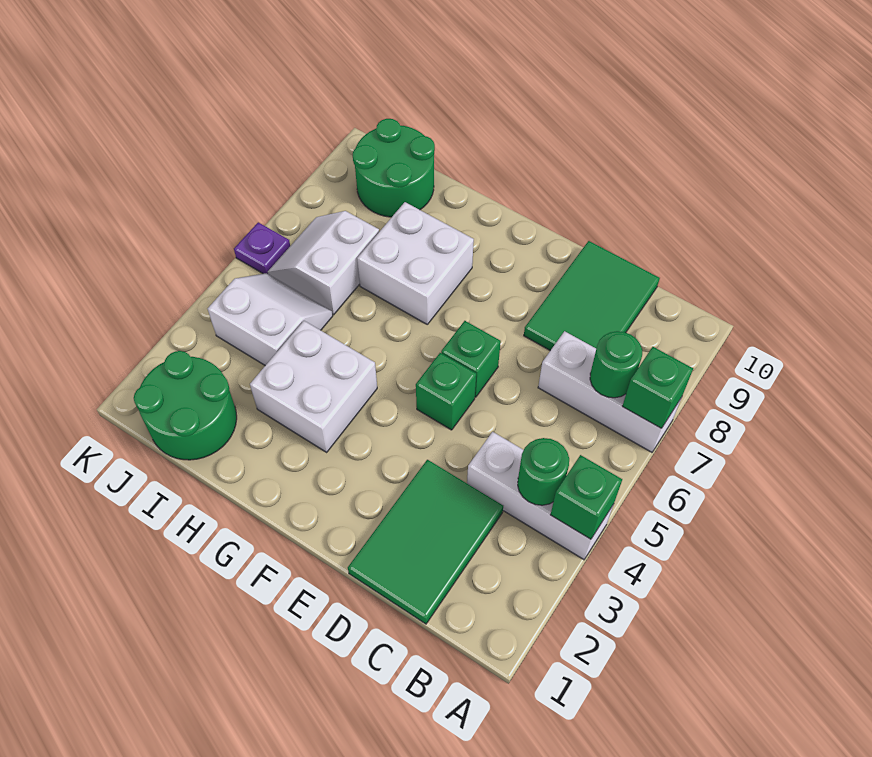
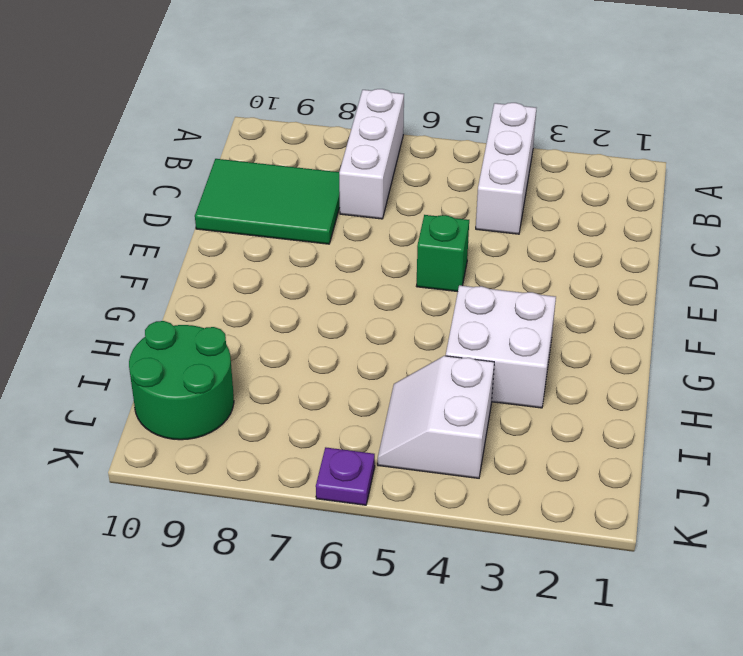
none -> green tile C1:D3 level 1
none -> green brick E6 level 1
none -> white brick G7:H8 level 1

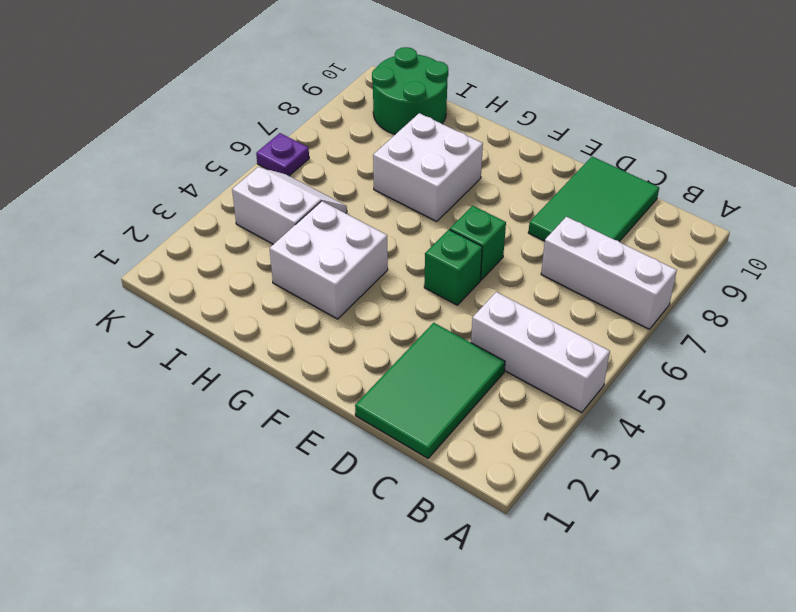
none -> green round brick I1:J2 level 1
none -> white slope I6:J7 level 1 top I
none -> green brick A4 level 2

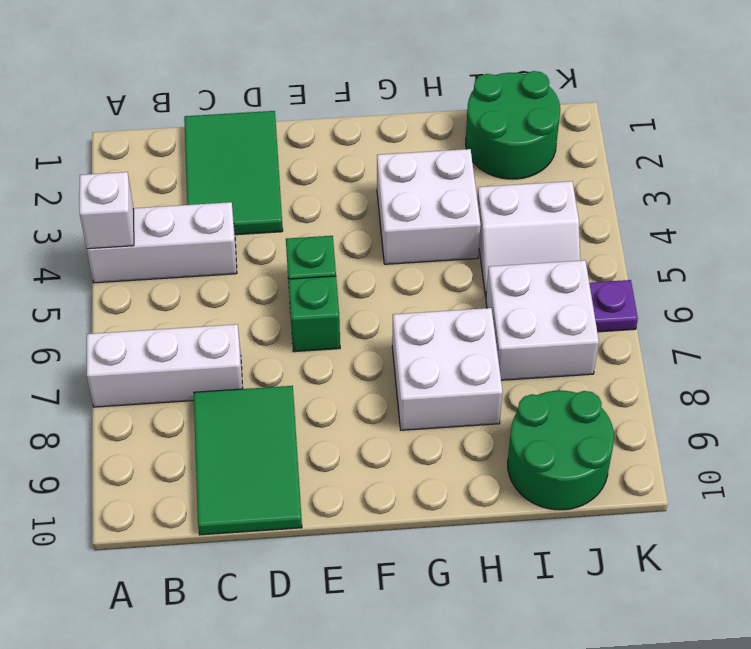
white brick A4 level 2 -> green brick A4 level 2
white brick I6:J7 level 1 -> white slope I6:J7 level 1 top I
none -> green brick A7 level 2
none -> green round brick B4 level 2
none -> green round brick B7 level 2

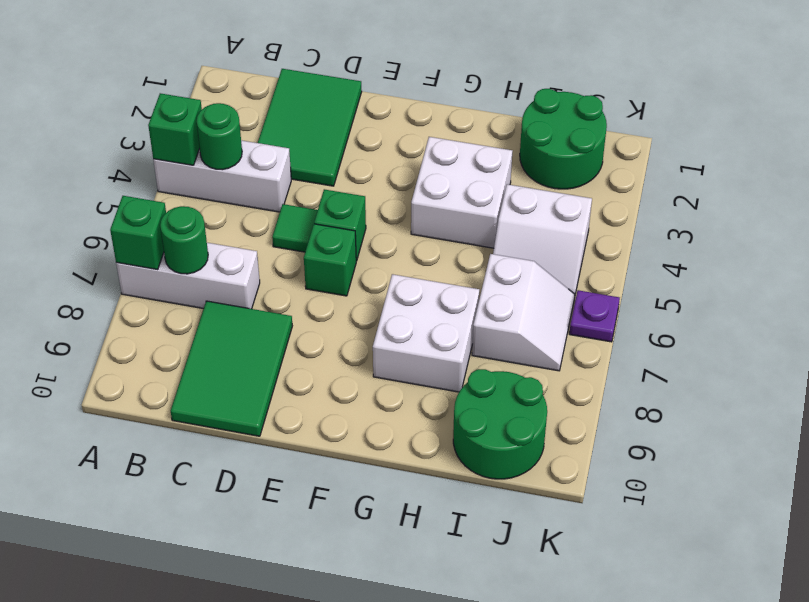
green tile D5 level 1 -> none

